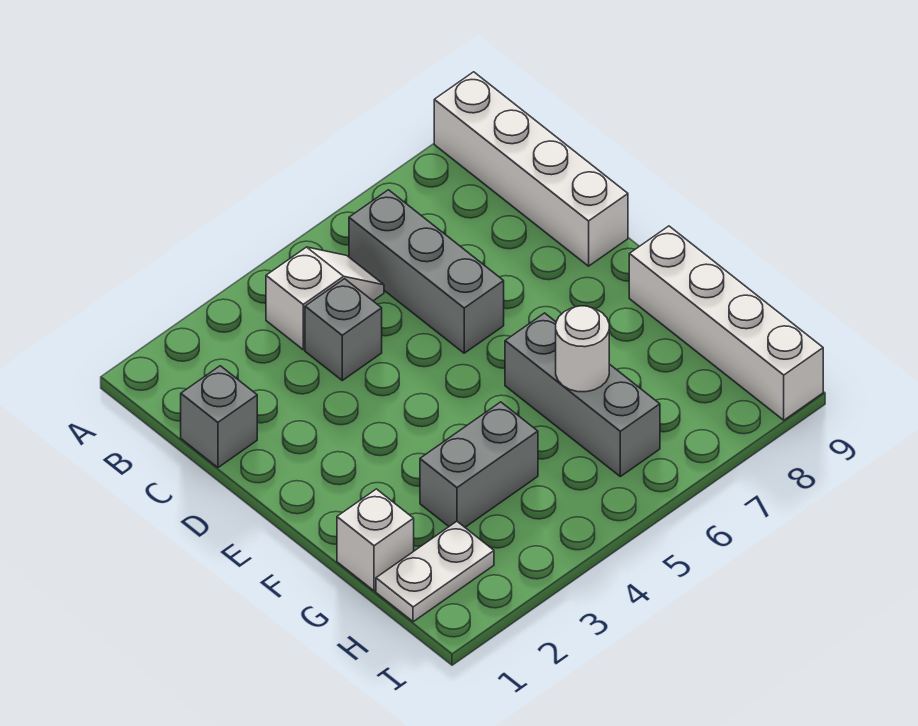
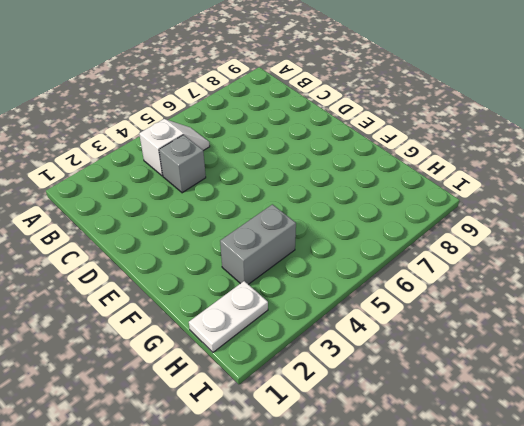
none -> white brick A9:D9 level 1
none -> grey brick B6:D6 level 1

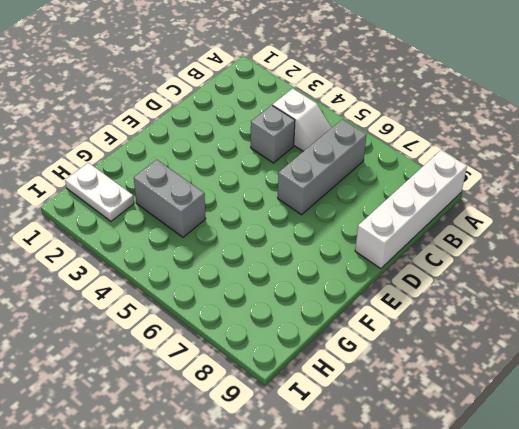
none -> grey brick C1 level 1
none -> grey brick F6:H6 level 1

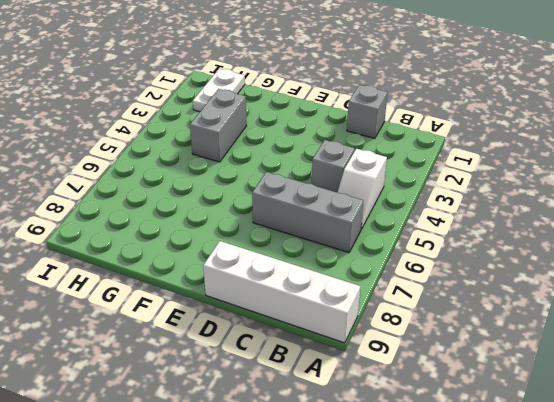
none -> grey brick F6:H6 level 1
none -> white brick F9:I9 level 1

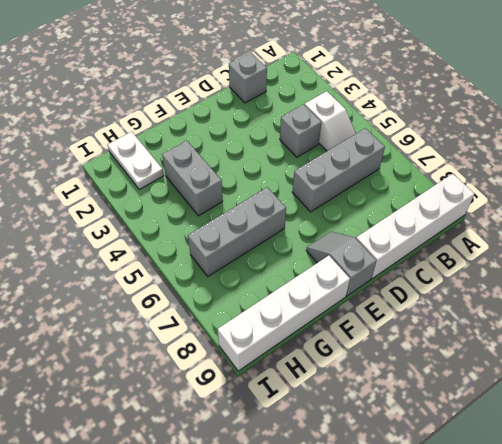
grey slope E8:E9 level 1 top 9 -> none
none -> white brick G1 level 1
none -> white round brick G6 level 2

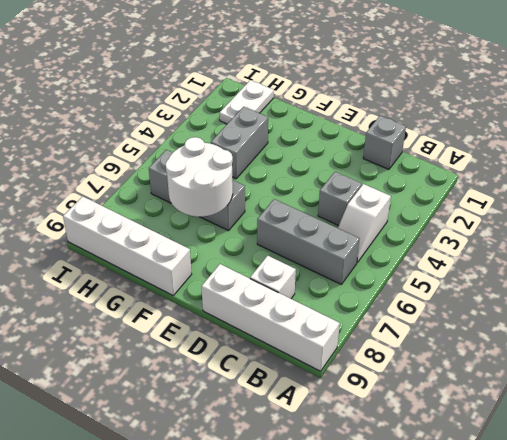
white brick C8 level 1 -> white brick G1 level 1
white round brick F6:G7 level 2 -> white round brick G6 level 2

